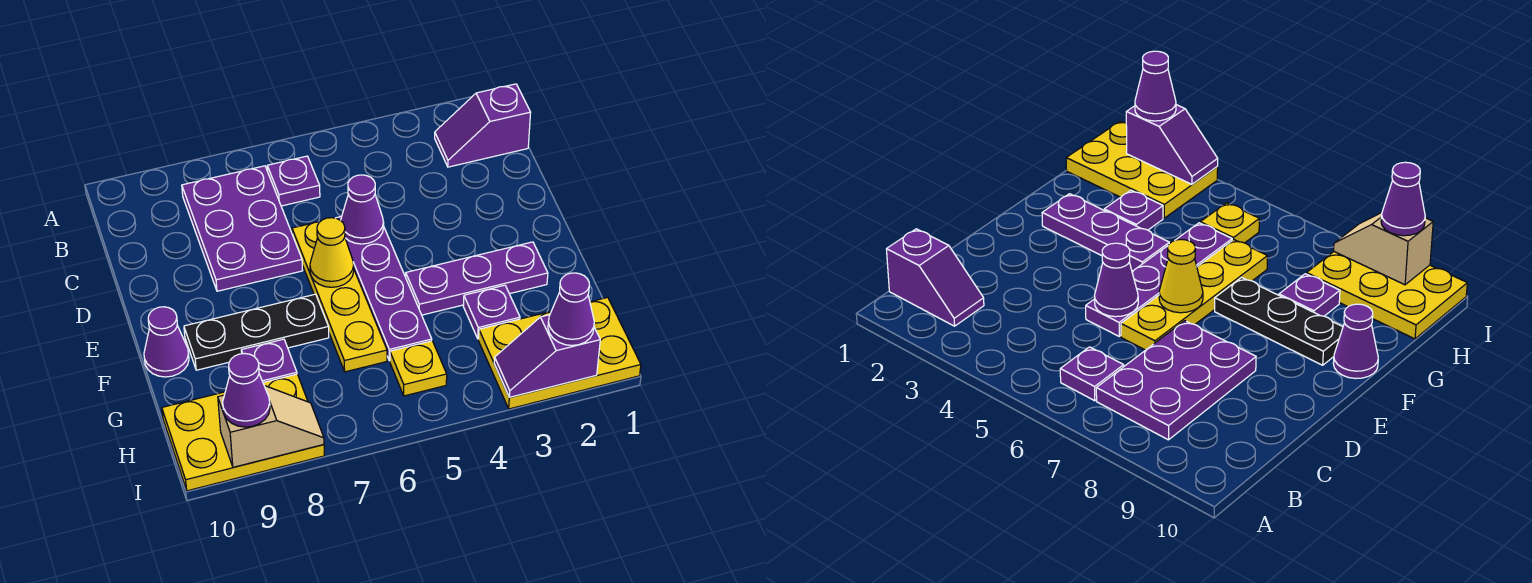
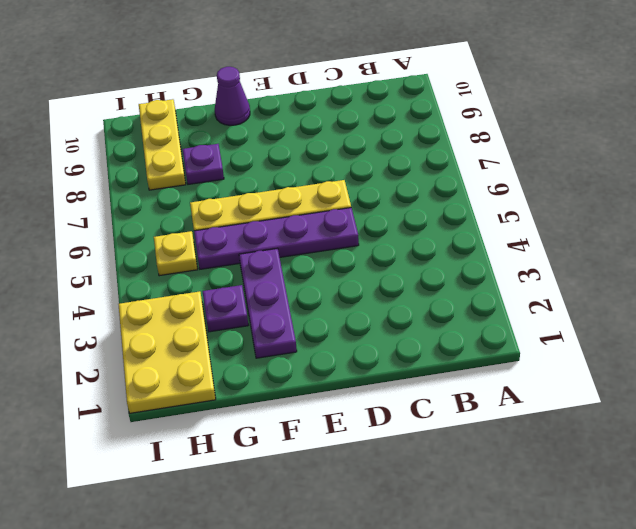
yellow plate H8:H10 level 1 -> yellow plate H8:I10 level 1
none -> purple slope B1:B2 level 1 top 1
none -> purple plate B6 level 1
none -> purple plate B7:D8 level 1

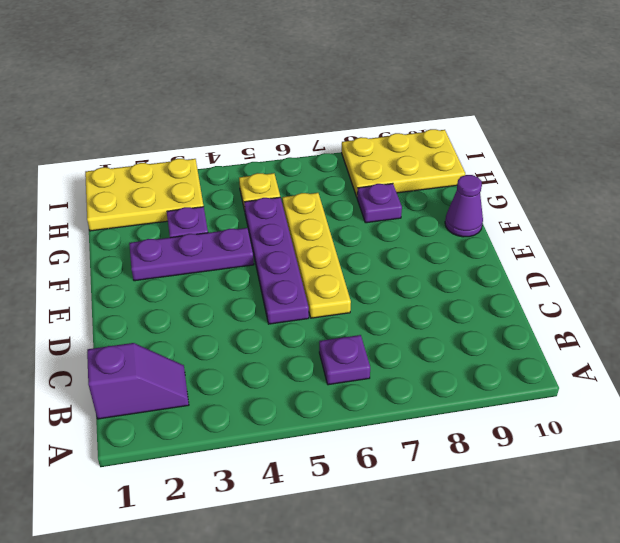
none -> purple plate B7:D8 level 1
none -> black plate F7:F9 level 1
none -> purple cone D5 level 2

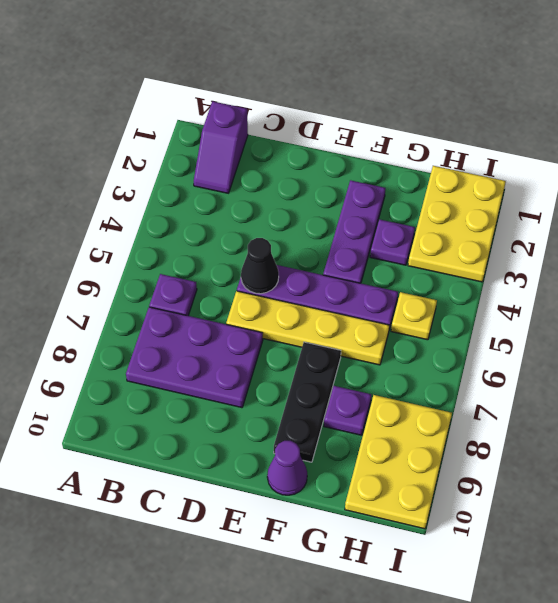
black cone D5 level 2 -> purple cone D5 level 2
none -> yellow cone E6 level 2
none -> purple slope I2:I3 level 2 top 2
none -> tan slope I8:I9 level 2 top 9

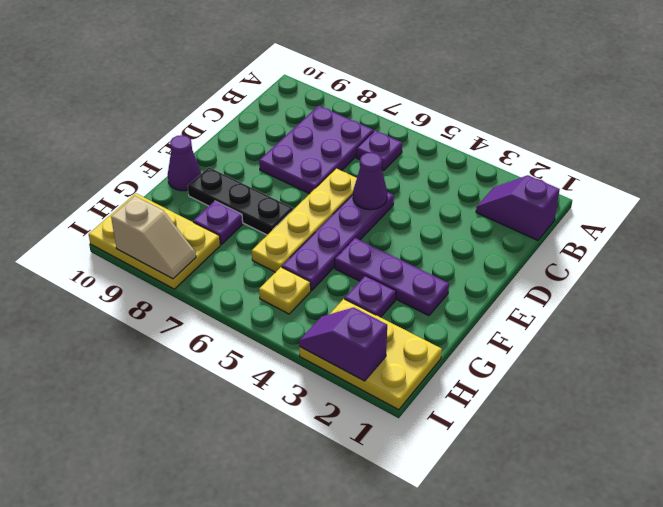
none -> yellow cone E6 level 2
none -> purple cone I2 level 3
none -> purple cone I9 level 3

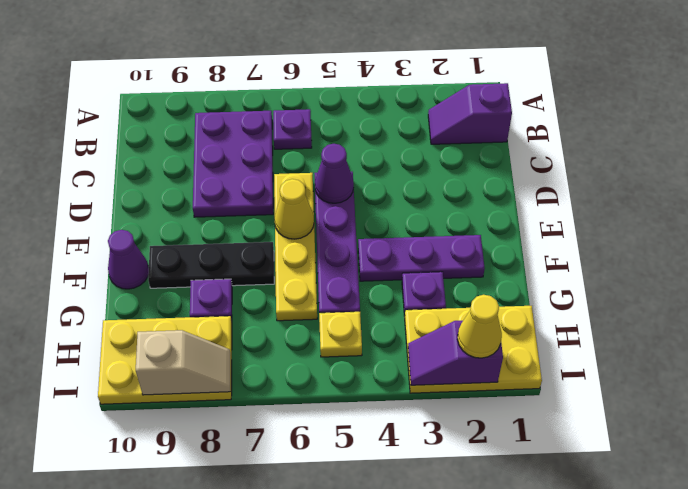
yellow cone I2 level 3 -> purple cone I2 level 3
none -> purple cone I9 level 3

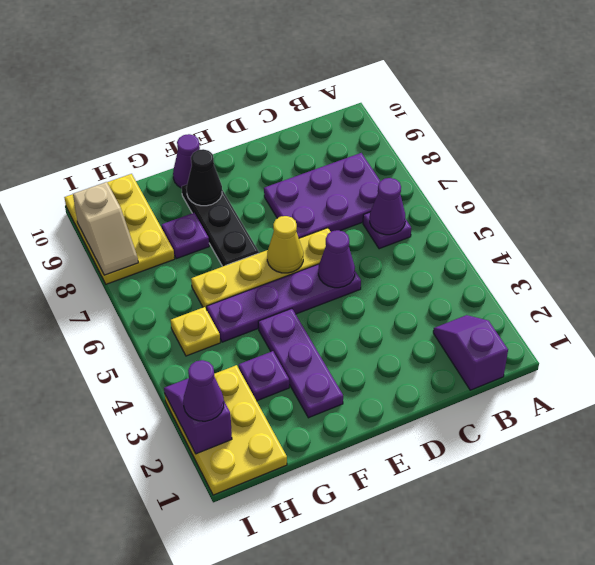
purple cone B6 level 2 -> purple cone I9 level 3
black cone F9 level 2 -> none

